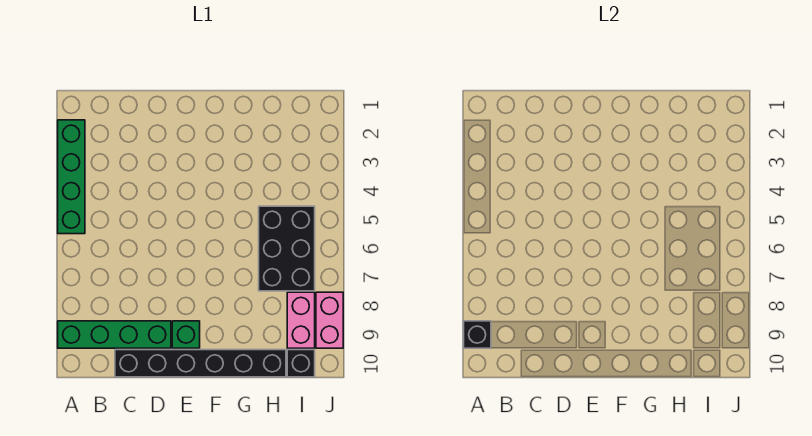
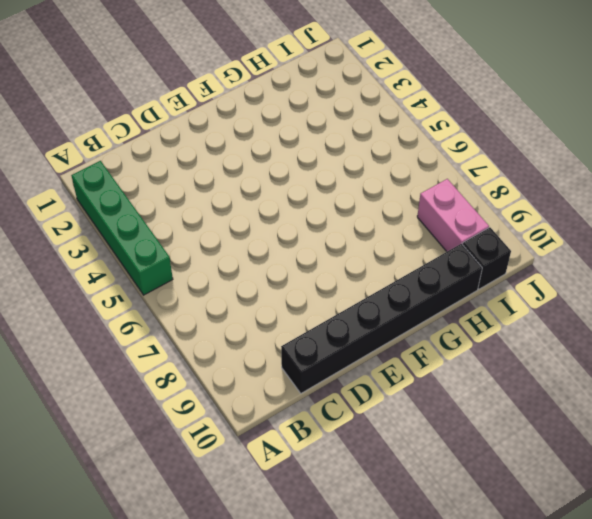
none -> green brick A9:D9 level 1
none -> green brick E9 level 1

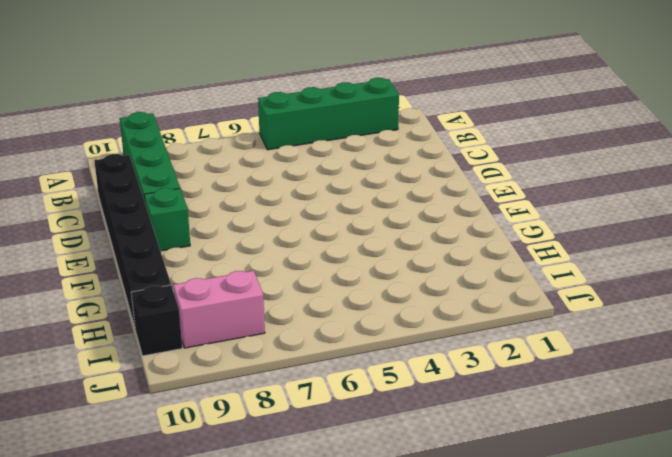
none -> black brick H5:I7 level 1
none -> pink brick J8:J9 level 1

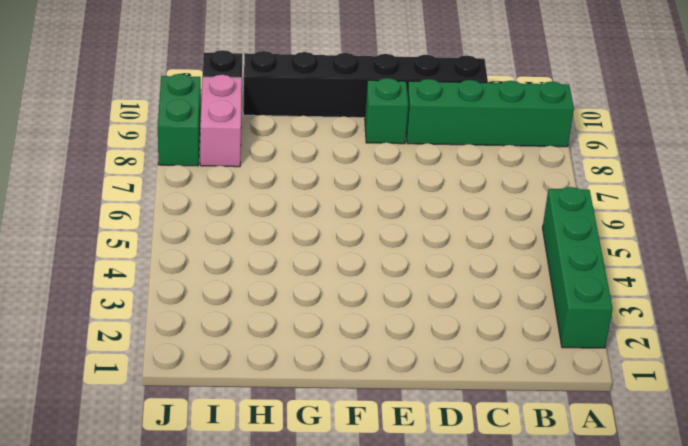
green brick J8:J9 level 1 -> pink brick J8:J9 level 1
none -> black brick H5:I7 level 1
none -> black brick A9 level 2

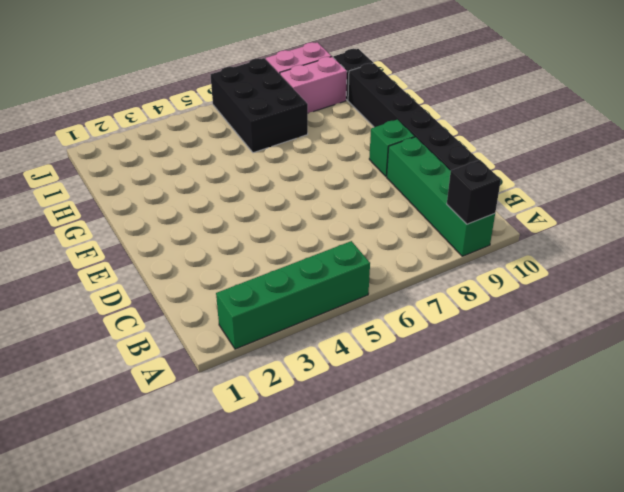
black brick H6:J7 level 1 -> black brick H5:I7 level 1

